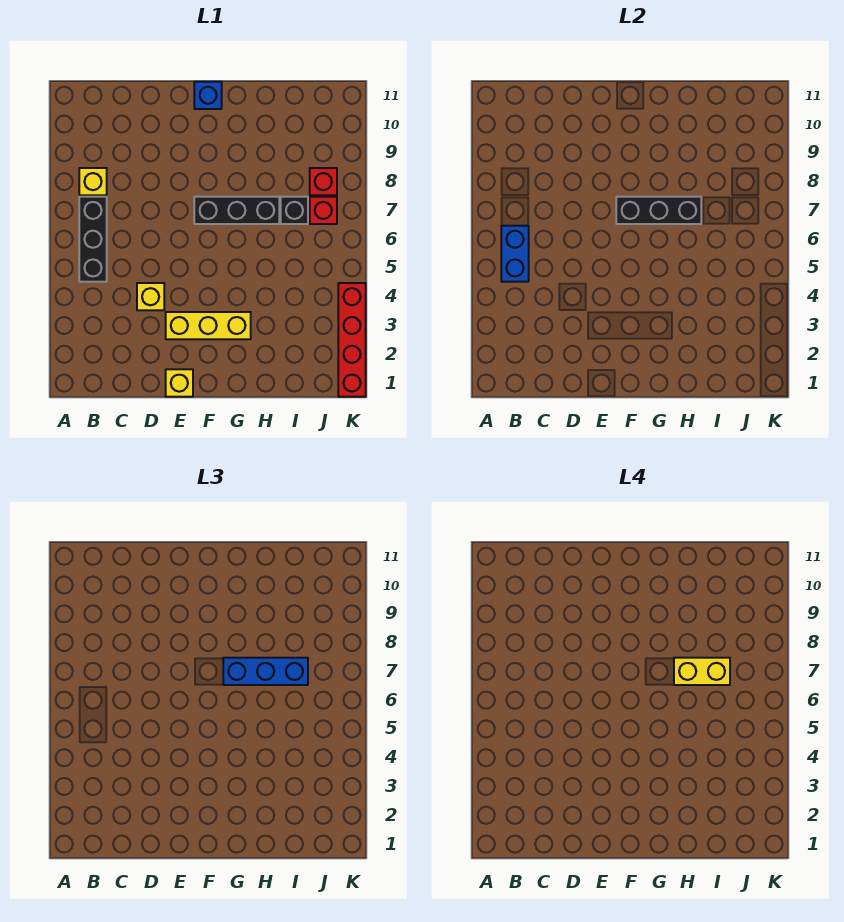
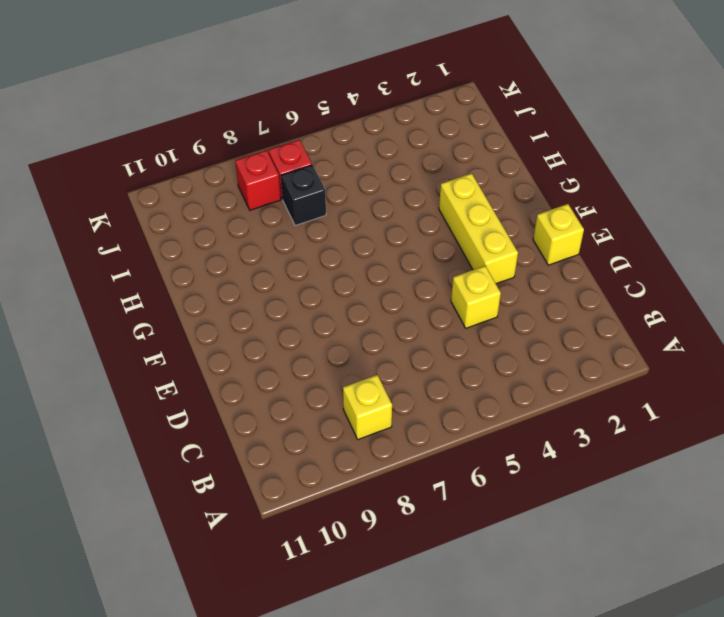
none -> black brick B5:B7 level 1
none -> black brick F7:H7 level 1
none -> blue brick F11 level 1

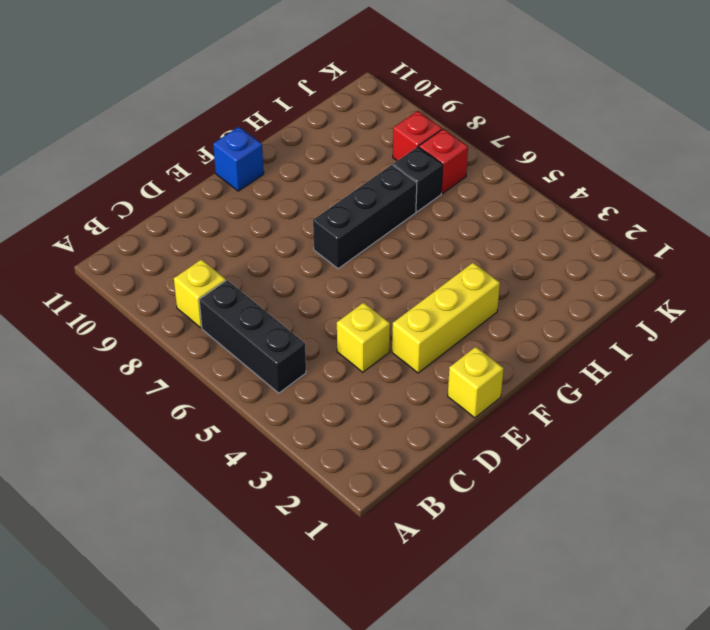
none -> red brick K1:K4 level 1
none -> blue brick B5:B6 level 2
none -> black brick F7:H7 level 2

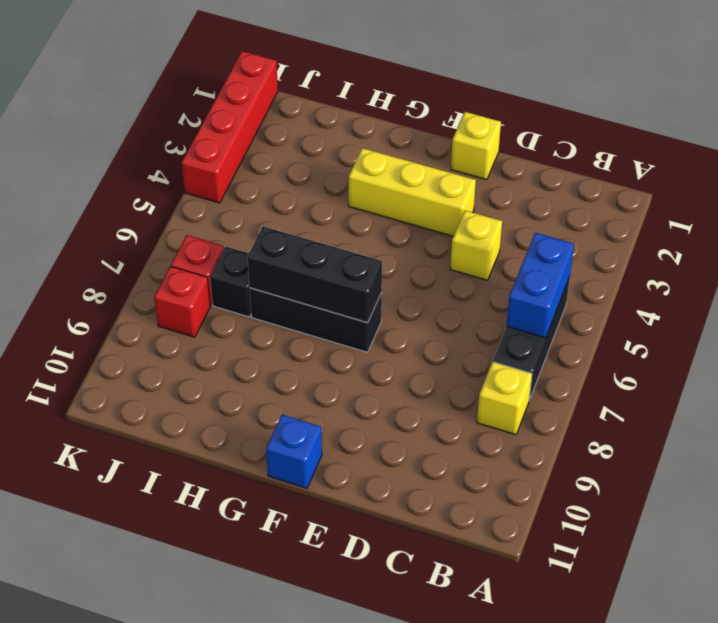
none -> blue brick G7:I7 level 3
none -> yellow brick H7:I7 level 4

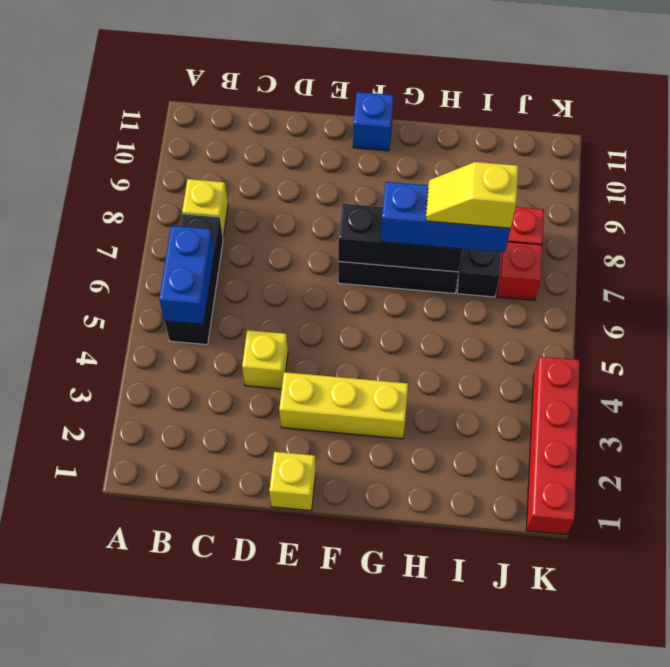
yellow slope H7:I7 level 4 top I -> yellow brick H7:I7 level 4

